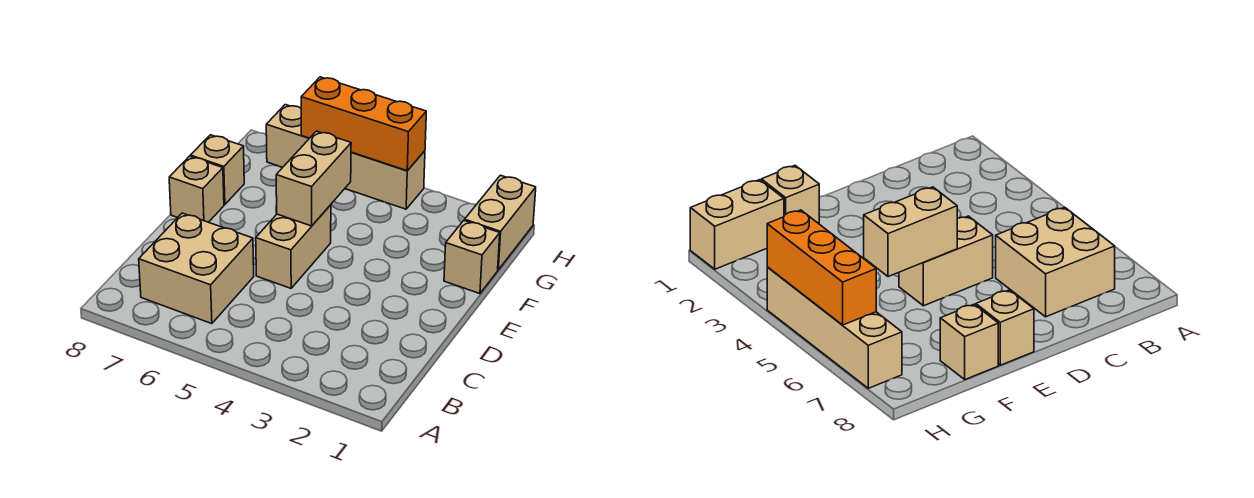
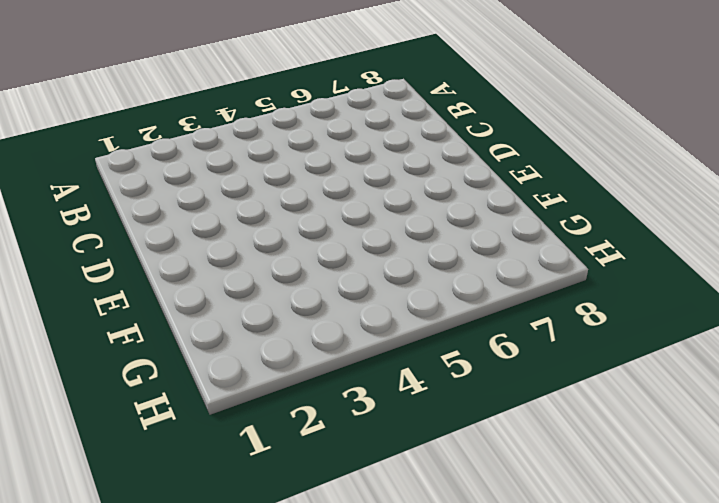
none -> tan brick B6:C7 level 1
none -> tan brick D5:E5 level 1

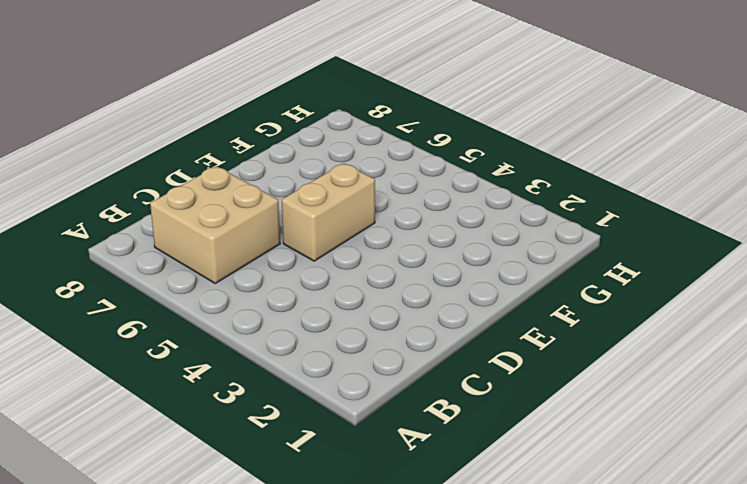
none -> tan brick E8 level 1
none -> tan brick F1 level 1

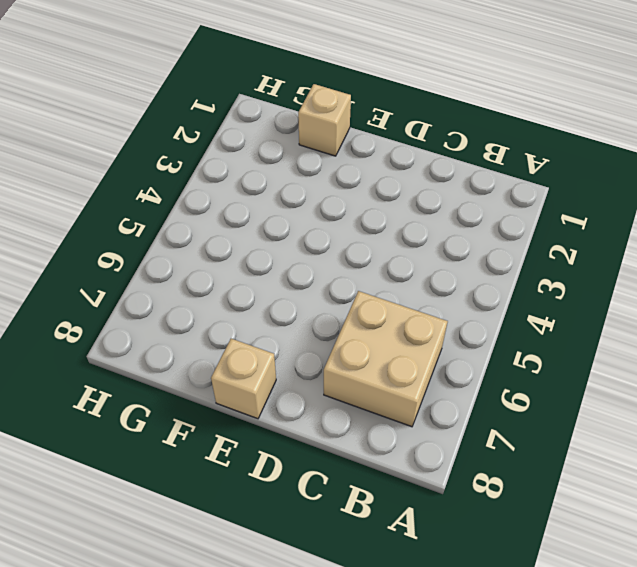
none -> tan brick D5:E5 level 1
none -> tan brick F8 level 1

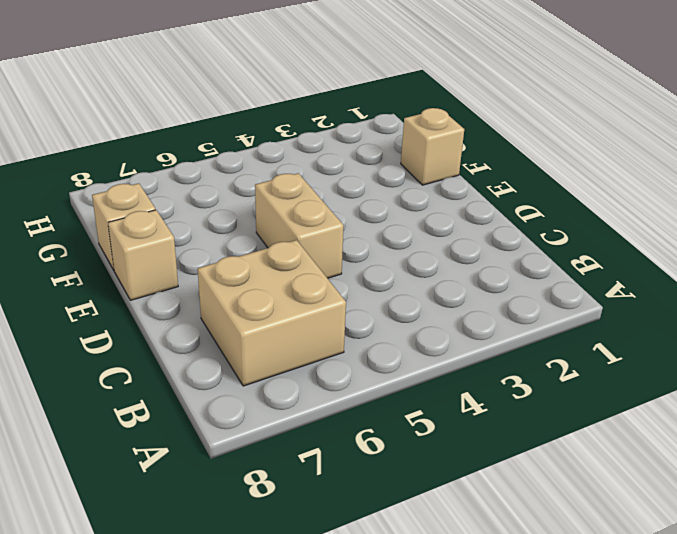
none -> tan brick G1:H1 level 1
none -> tan brick H4:H7 level 1

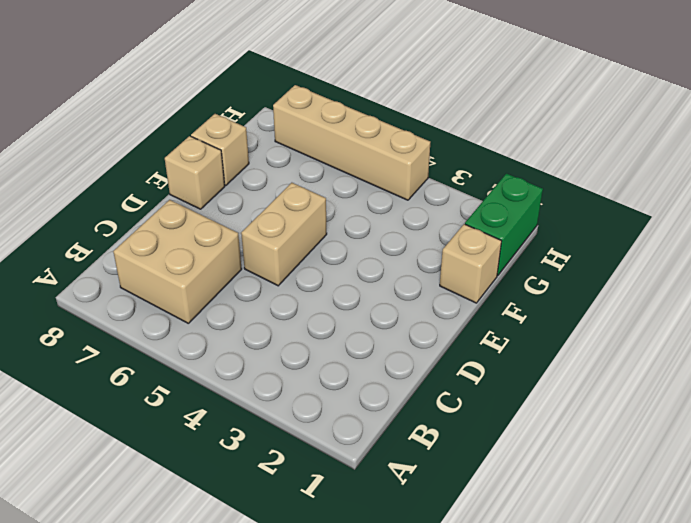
green brick G1:H1 level 1 -> tan brick G1:H1 level 1
none -> tan brick E5:F5 level 2
none -> orange brick H4:H6 level 2

